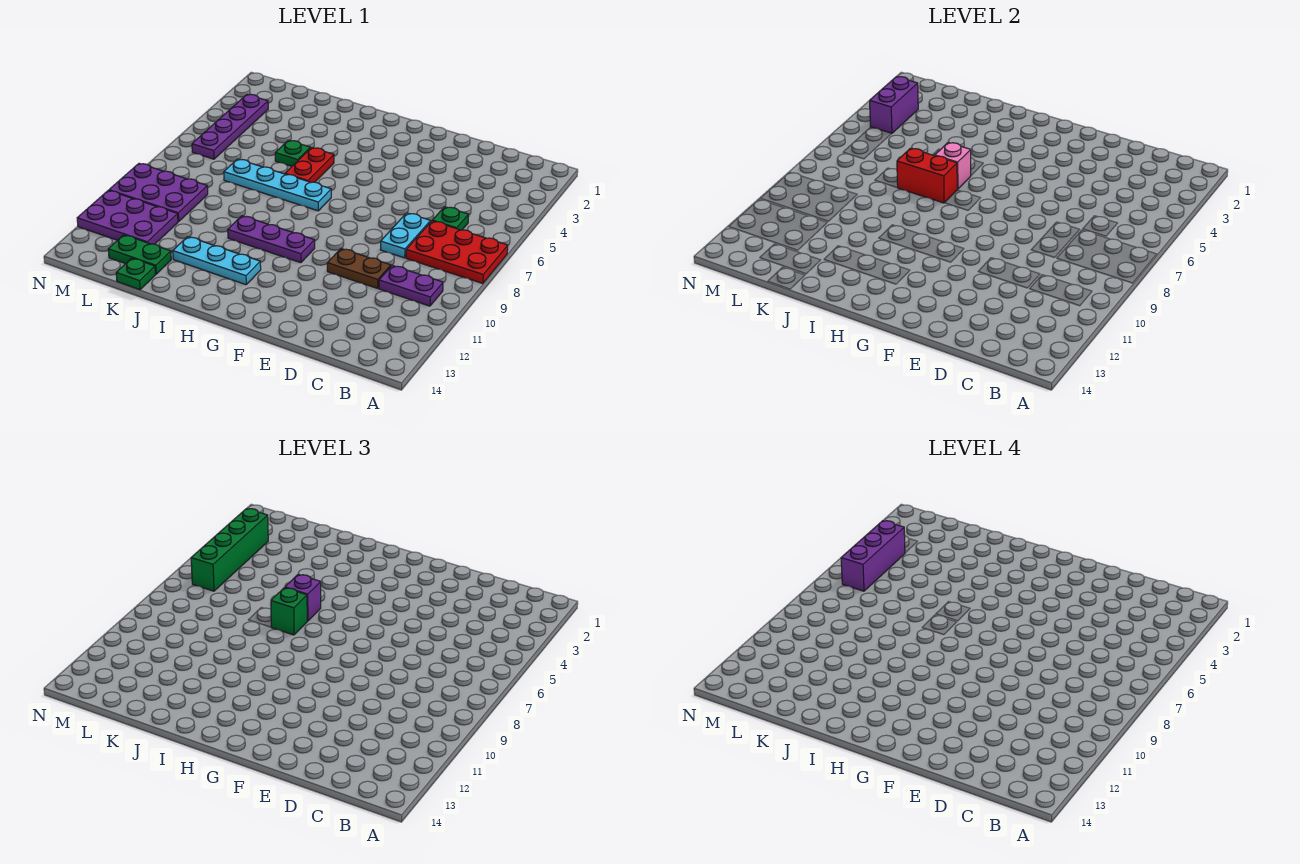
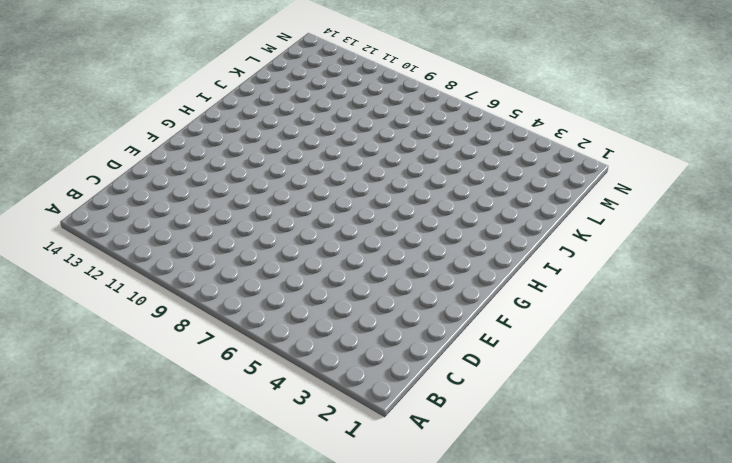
none -> red plate A7:C8 level 1
none -> purple plate B10:C10 level 1
none -> green plate C6 level 1

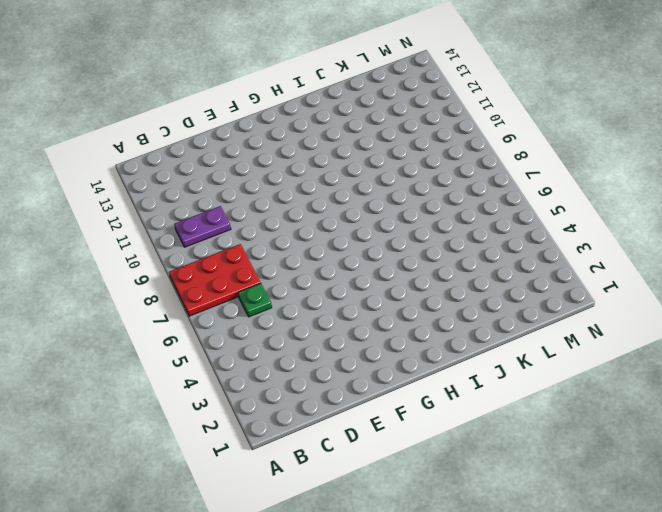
none -> cyan plate D7:D8 level 1
none -> brown plate D10:E10 level 1
none -> purple plate G10:I10 level 1

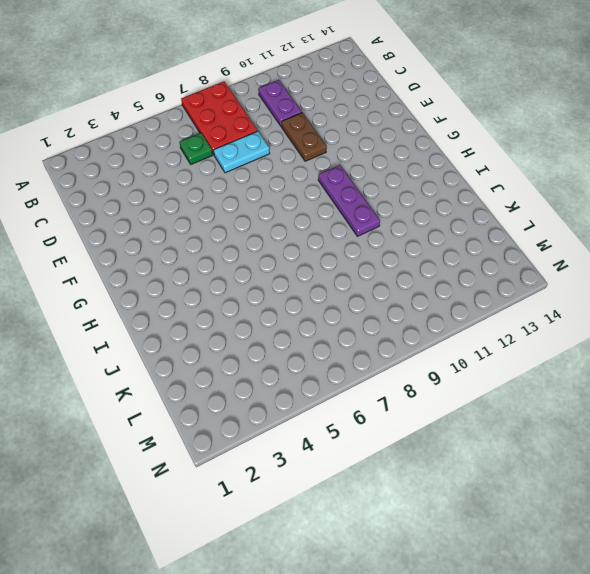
none -> cyan plate H7:K7 level 1
none -> cyan plate H12:J12 level 1
none -> red plate I5:I6 level 1

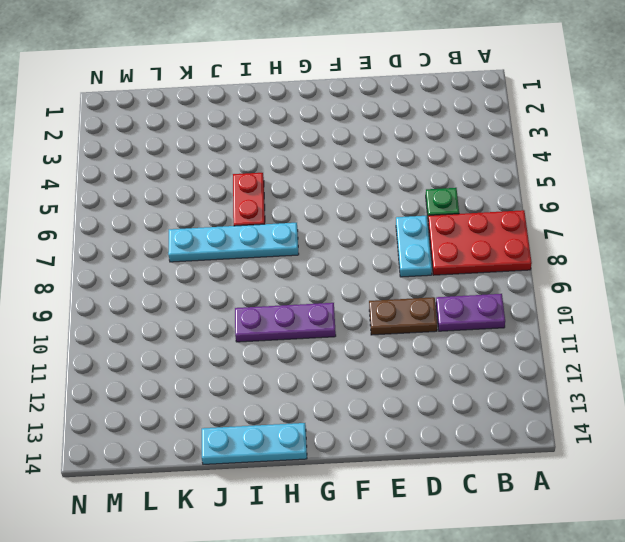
cyan plate H14:J14 level 1 -> cyan plate H12:J12 level 1
none -> green plate J5 level 1
none -> green plate K13:L13 level 1
none -> green plate K14 level 1

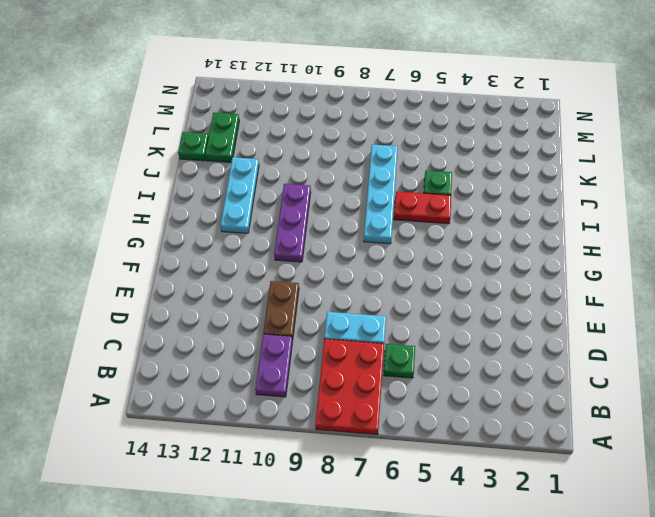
none -> purple plate L9:N10 level 1
none -> purple plate L11:N12 level 1
none -> purple plate M3:M6 level 1

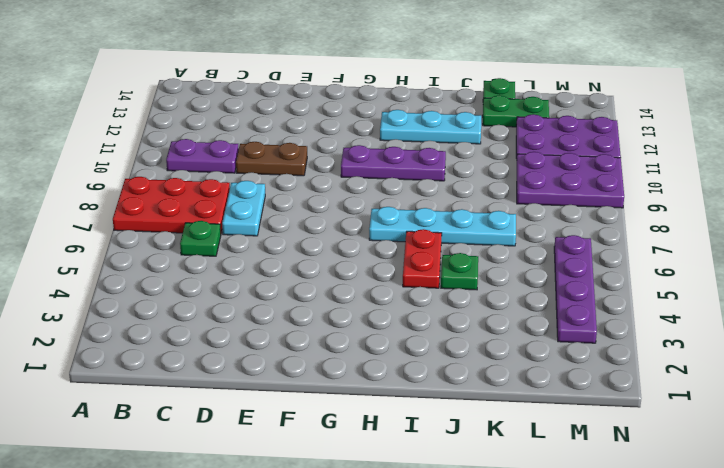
none -> pink brick I6 level 2
none -> red brick I7:J7 level 2
none -> purple brick M3:M4 level 2

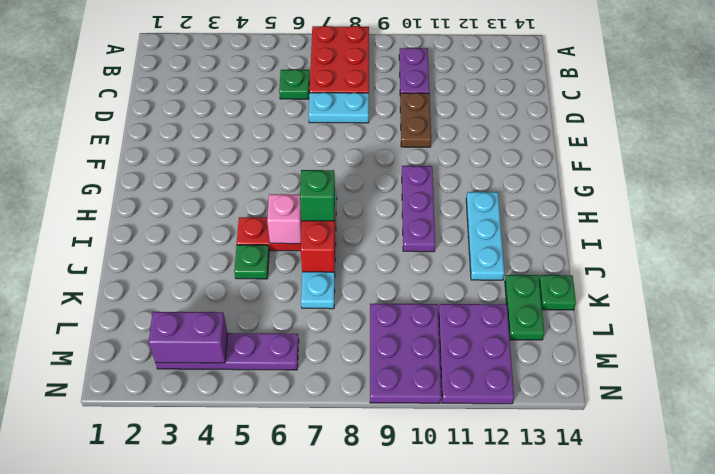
none -> purple brick I6 level 3
none -> green brick M3:M6 level 3
none -> purple brick M4:M6 level 4

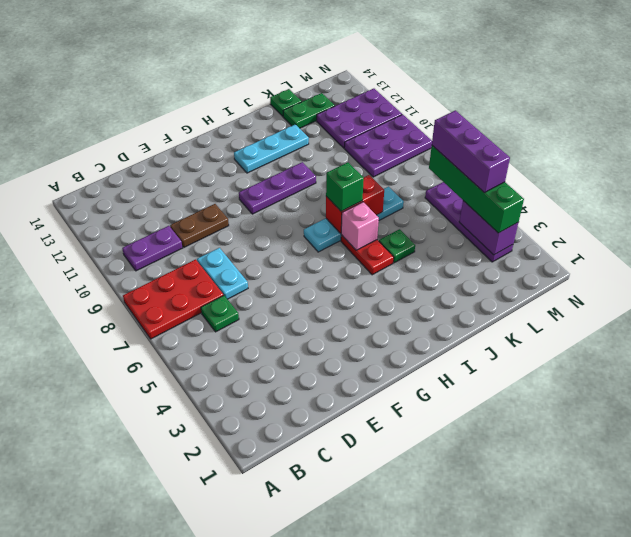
none -> purple brick I6 level 3

